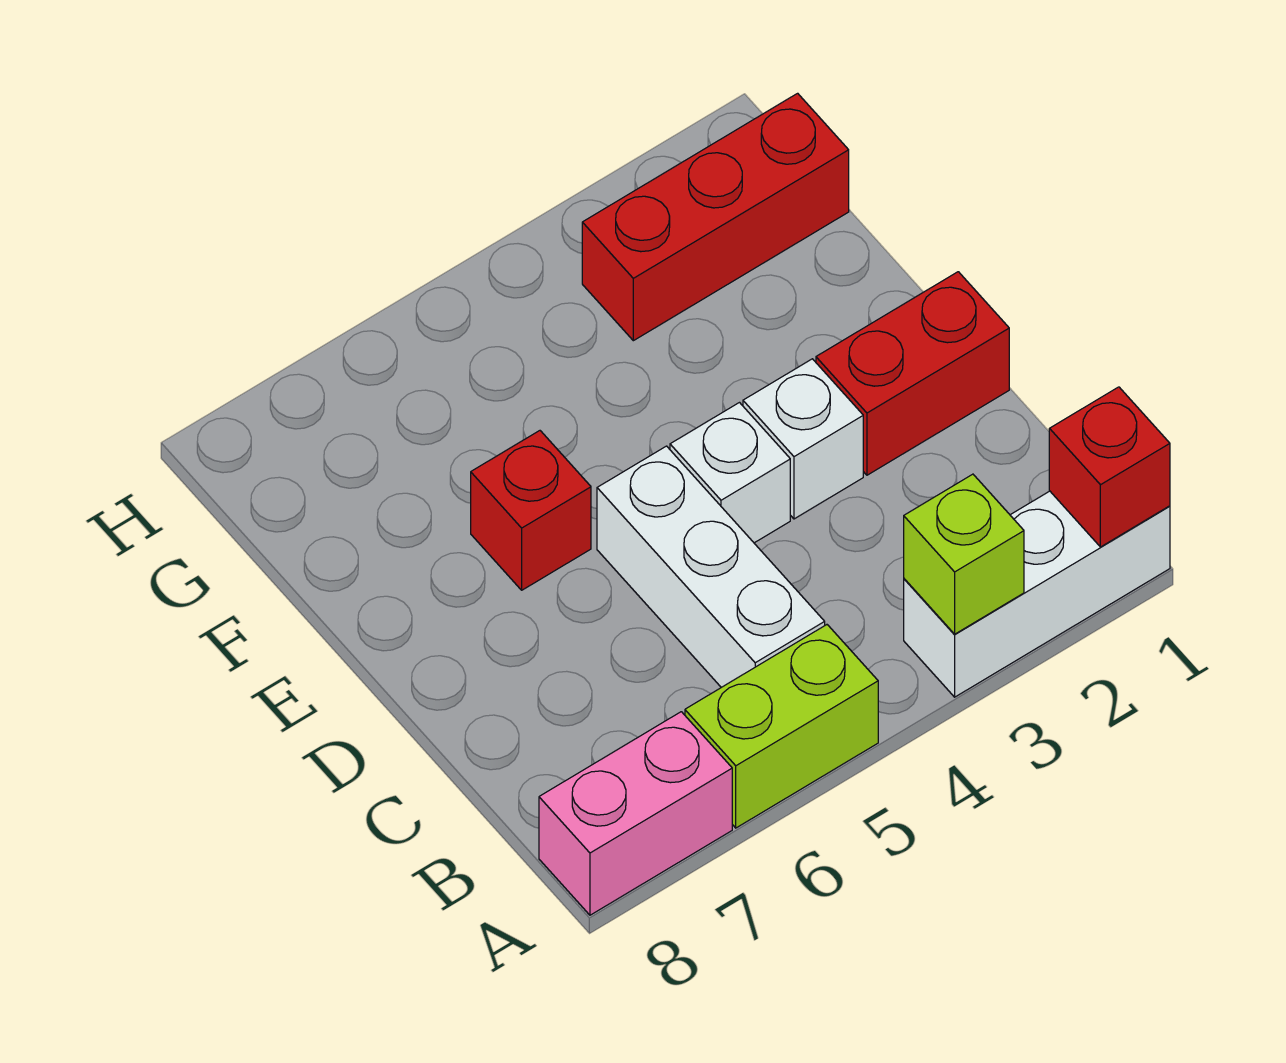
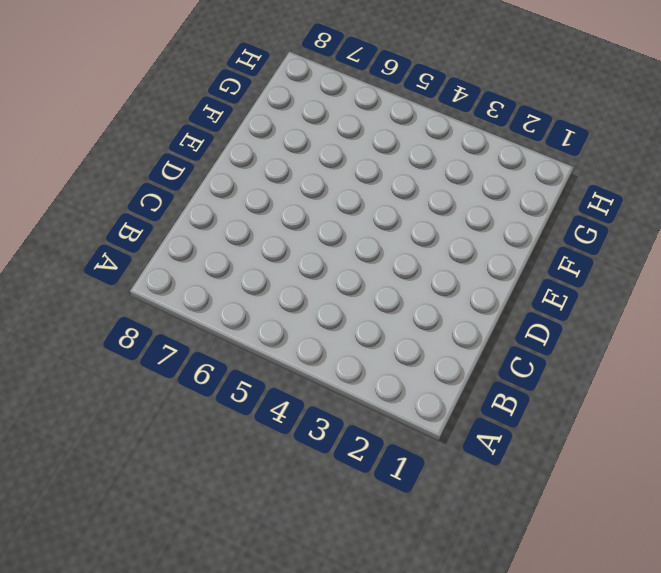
none -> white brick A1:A3 level 1
none -> lime brick A5:A6 level 1

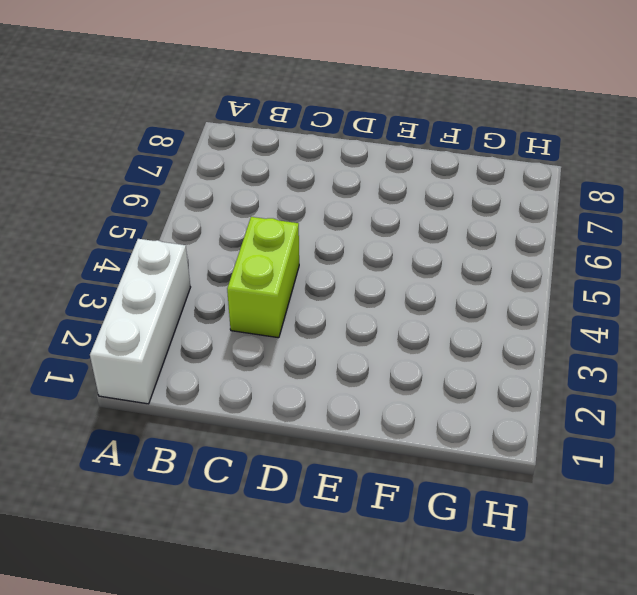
lime brick C3:C4 level 1 -> lime brick A5:A6 level 1
none -> pink brick A7:A8 level 1
none -> white brick B5:D5 level 1

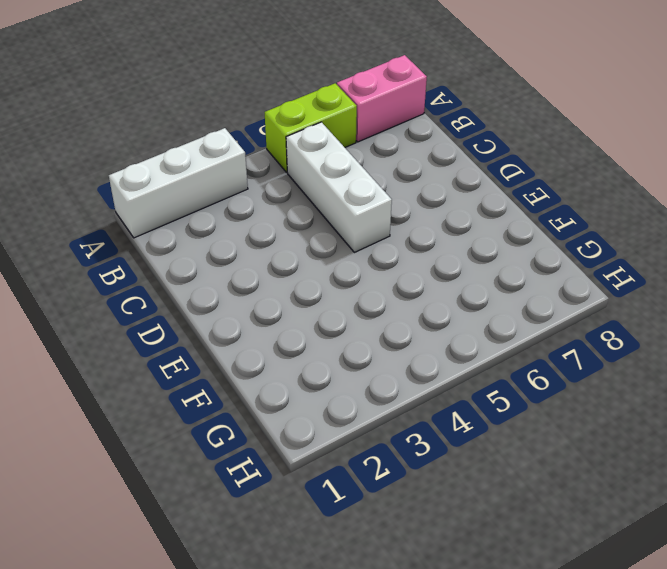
none -> red brick D1:D2 level 1
none -> white brick D3 level 1

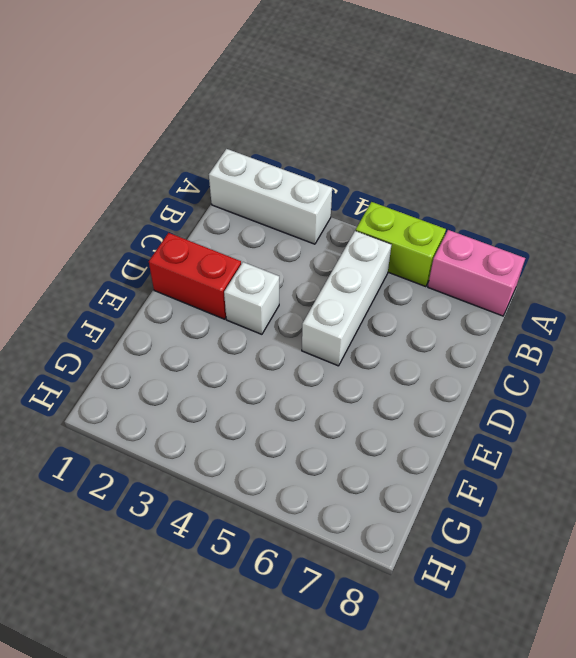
none -> white brick D4 level 1
none -> red brick E6 level 1

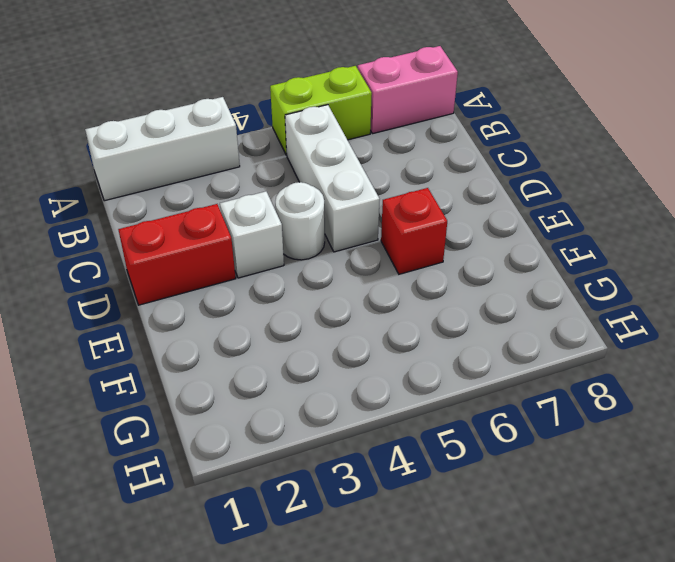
white round brick D4 level 1 -> white brick D4 level 1
none -> red brick G1:G3 level 1
none -> red brick A1 level 2

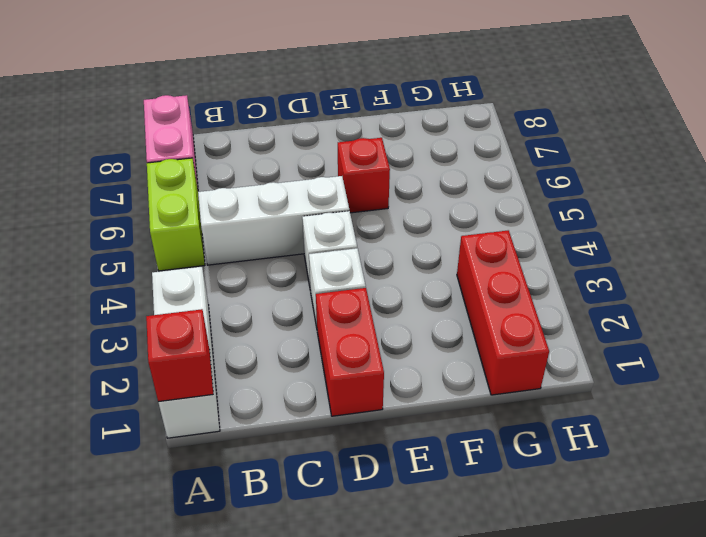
none -> lime brick A3 level 2

